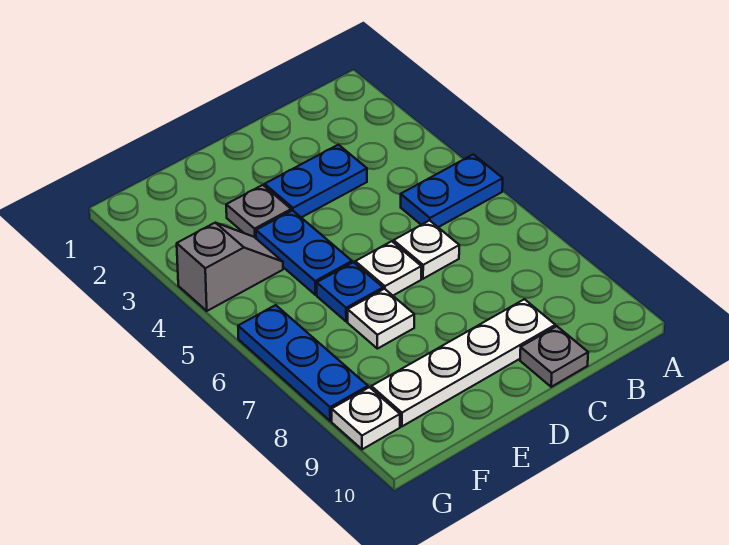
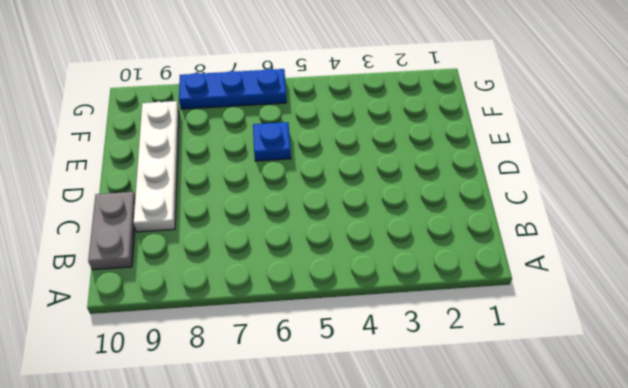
grey plate B10:C10 level 1 -> grey plate C10 level 1
none -> blue plate A5:B5 level 1
none -> blue plate C3:D3 level 1
none -> white plate C6 level 1

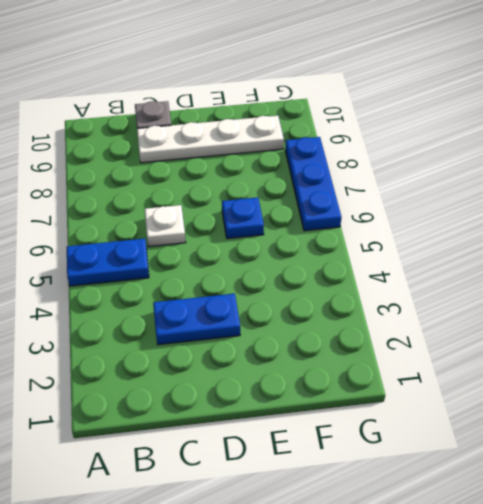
none -> white plate D6 level 1
none -> grey plate E3 level 1
none -> blue plate E4:E5 level 1

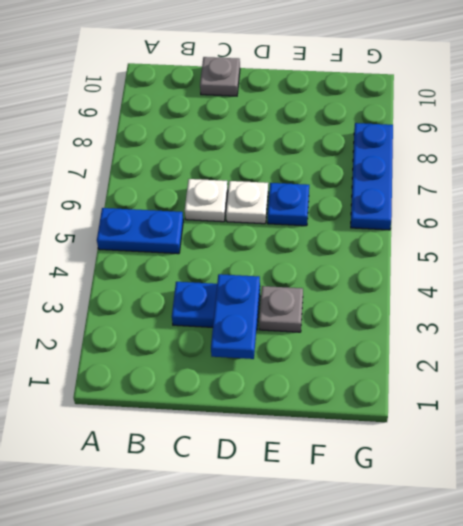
blue plate D2:D3 level 2 -> blue plate E4:E5 level 1
none -> white plate C9:F9 level 1
none -> white plate E7 level 1
none -> grey slope F4:G4 level 1 top G

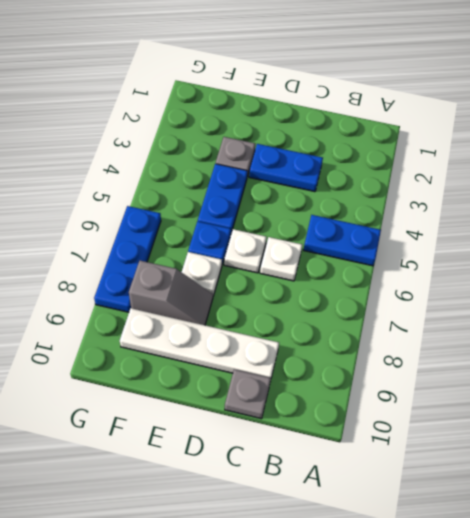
grey slope E8:F8 level 1 top F -> grey slope F4:G4 level 1 top G
none -> white plate G9 level 1

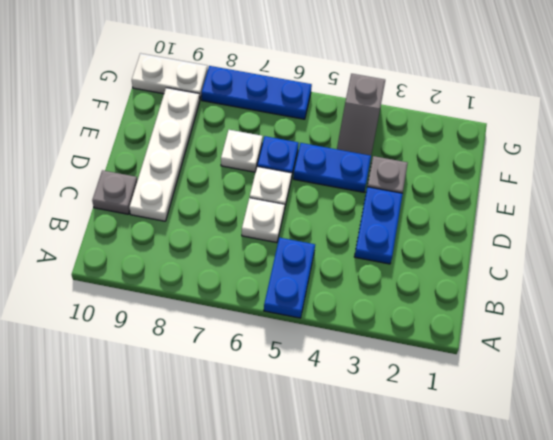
white plate G9:G10 level 1 -> white plate G9 level 1

